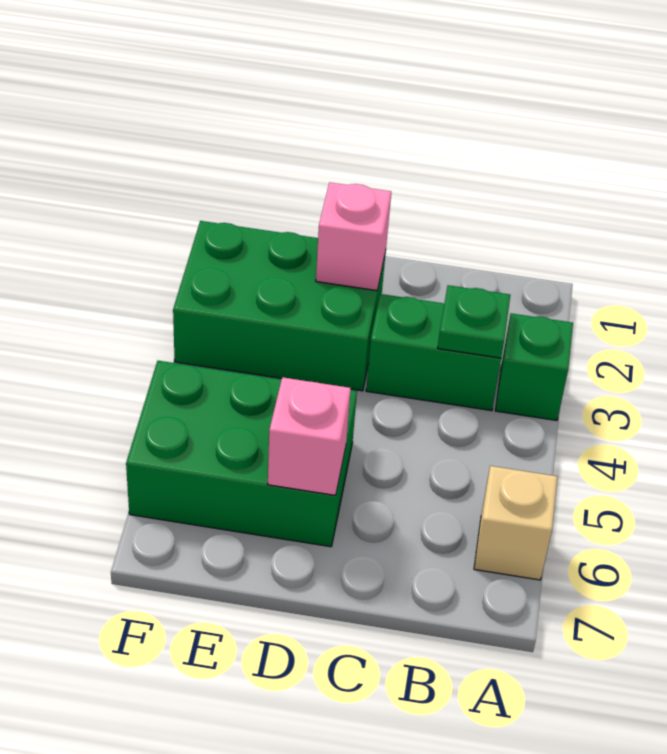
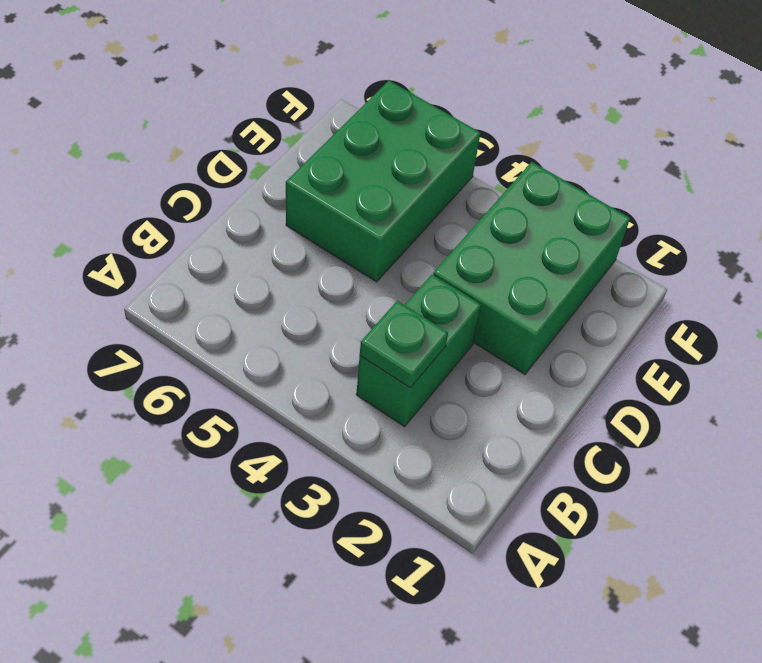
none -> green brick A3 level 1
none -> tan brick A6 level 1

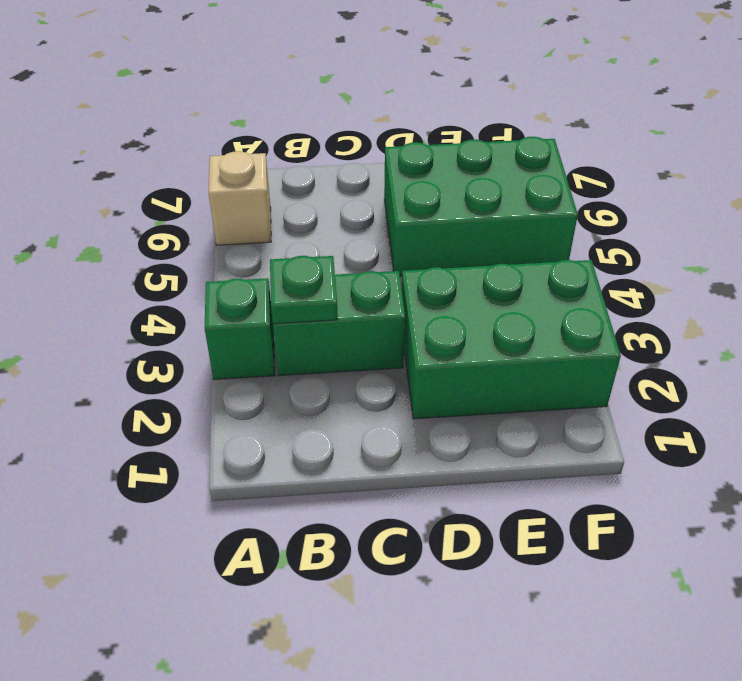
none -> pink brick D2 level 2
none -> pink brick D6 level 2

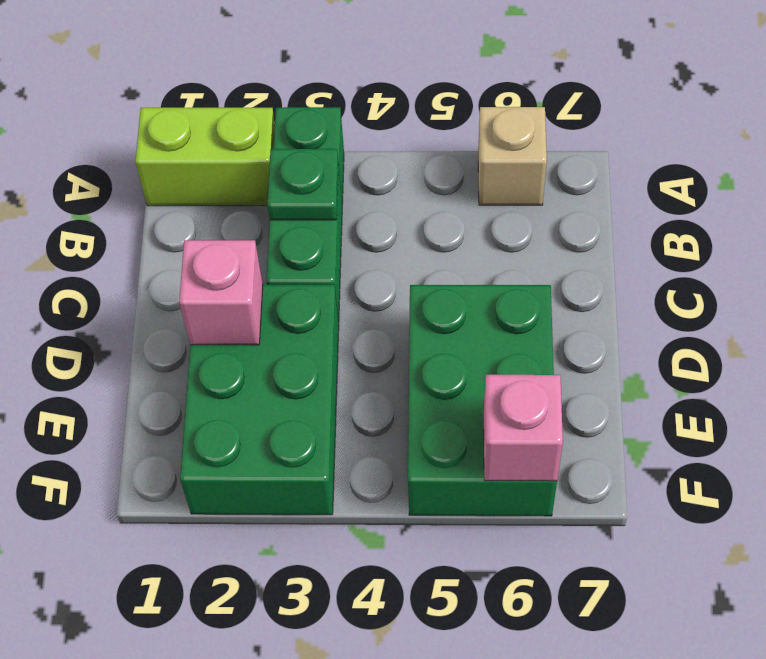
lime brick A1:A2 level 1 -> none
pink brick F6 level 2 -> pink brick D6 level 2

